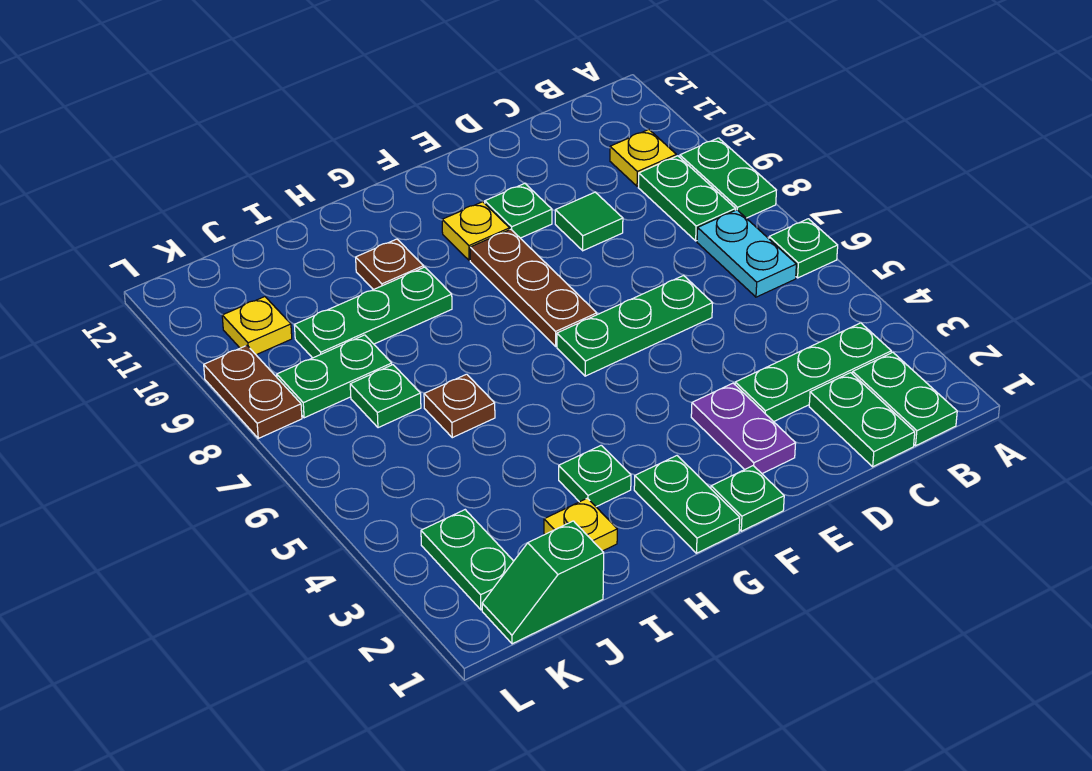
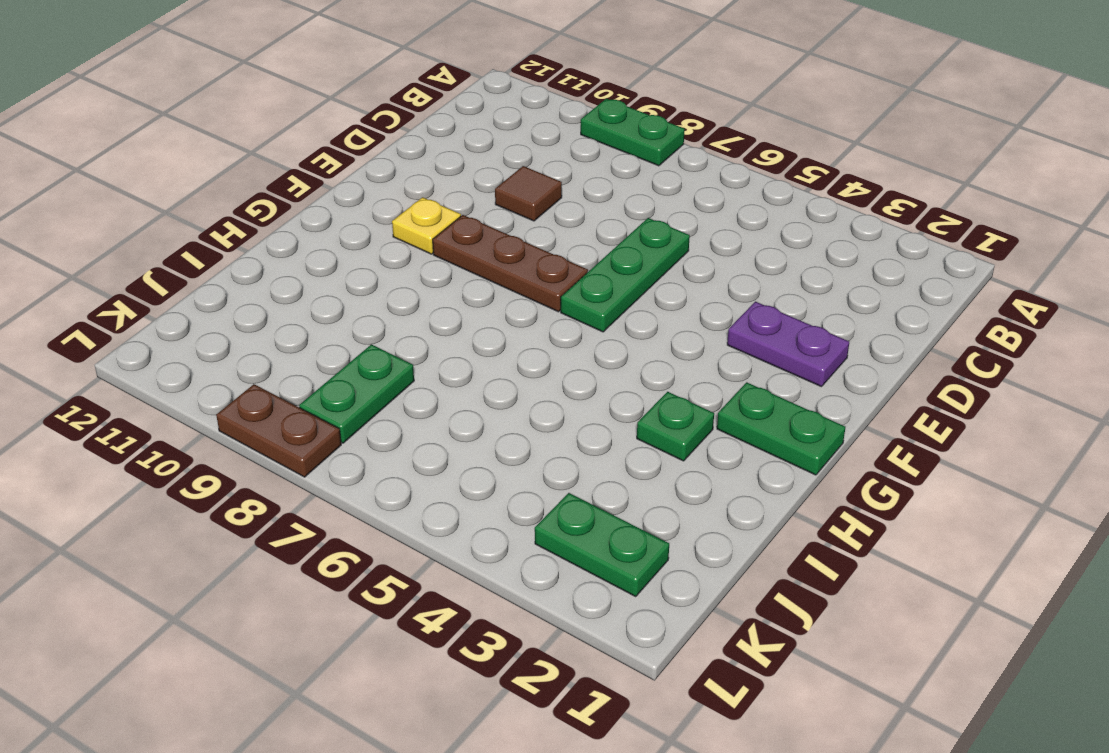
brown tile D9 level 1 -> green tile D9 level 1
none -> green plate A6 level 1
none -> green plate B1:B2 level 1
none -> green plate B3:D3 level 1

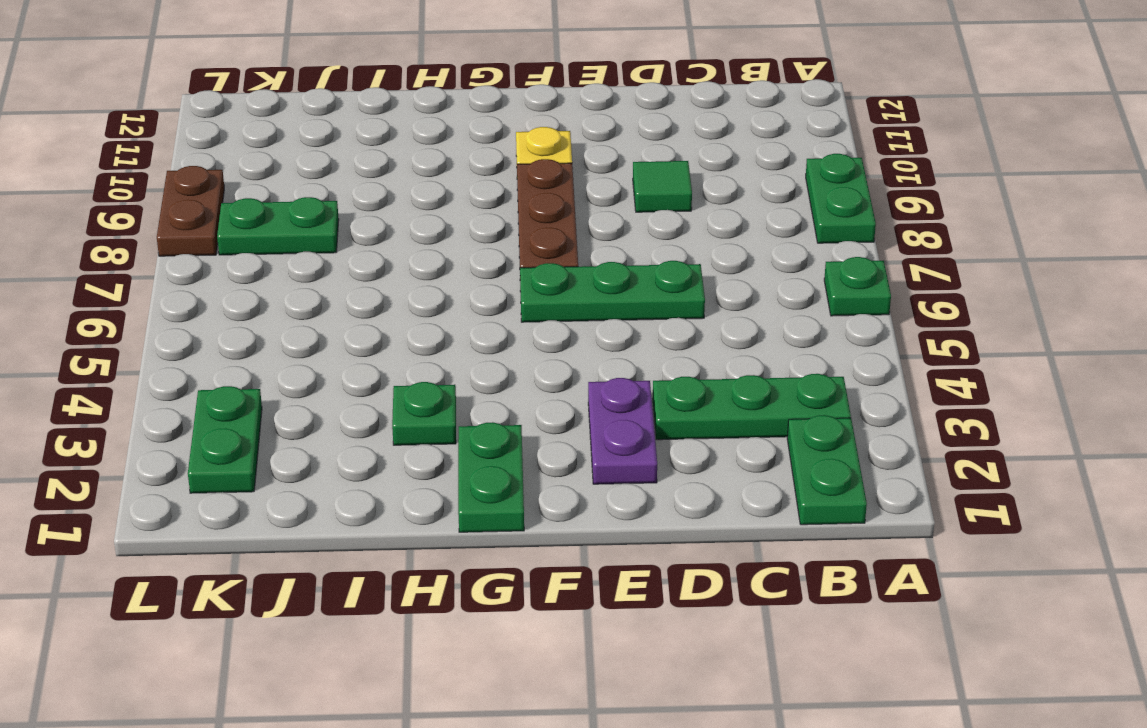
none -> cyan plate B6:B7 level 1
none -> green plate B8:B9 level 1
none -> yellow plate B10 level 1

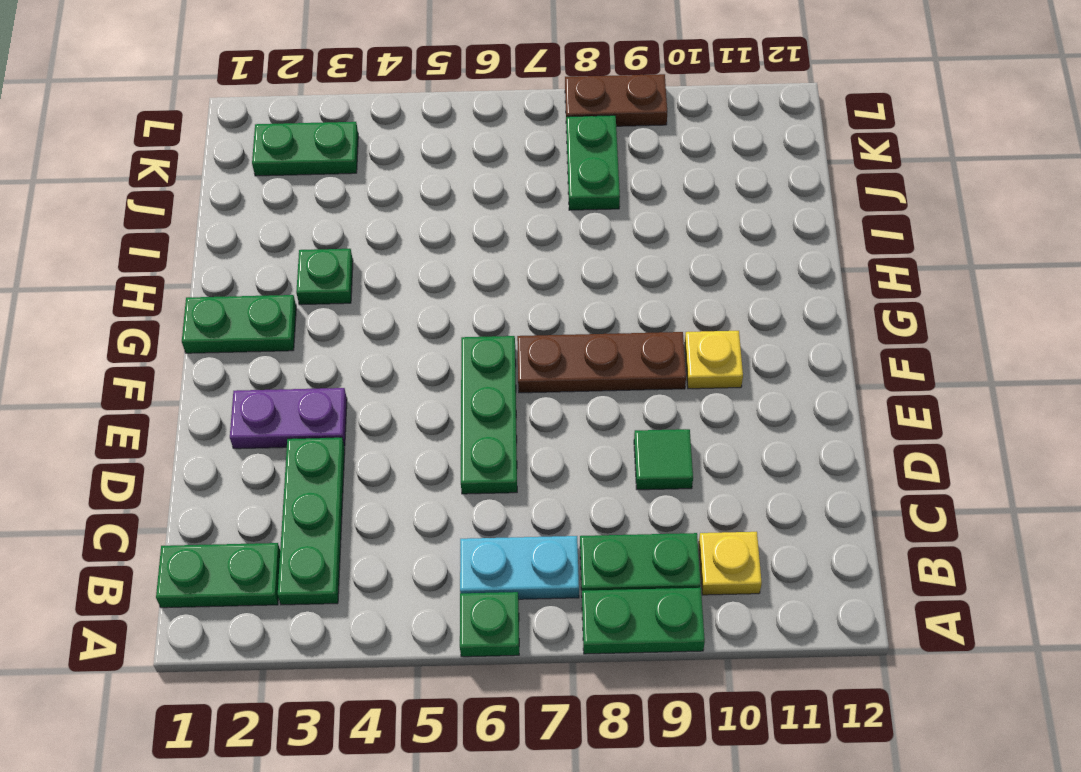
none -> green plate C1:C2 level 1
none -> green plate E10 level 1
none -> green plate F1 level 1

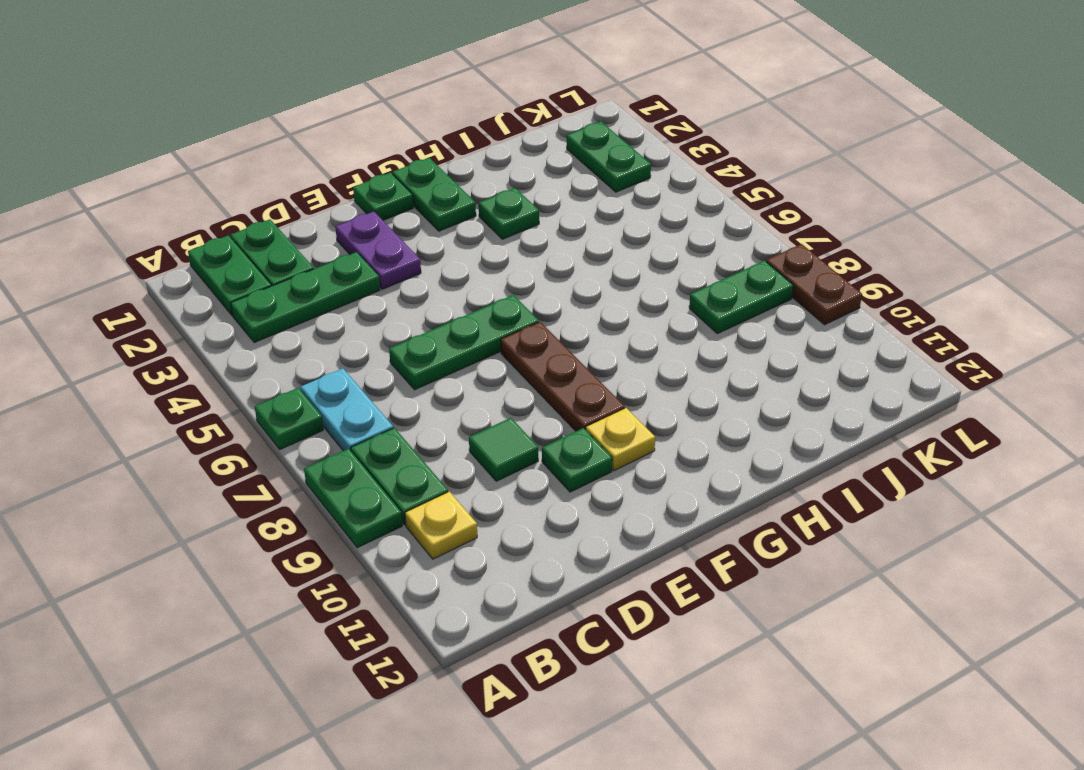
none -> green plate H9:J9 level 1
none -> brown plate H10 level 1
none -> yellow plate I2 level 1

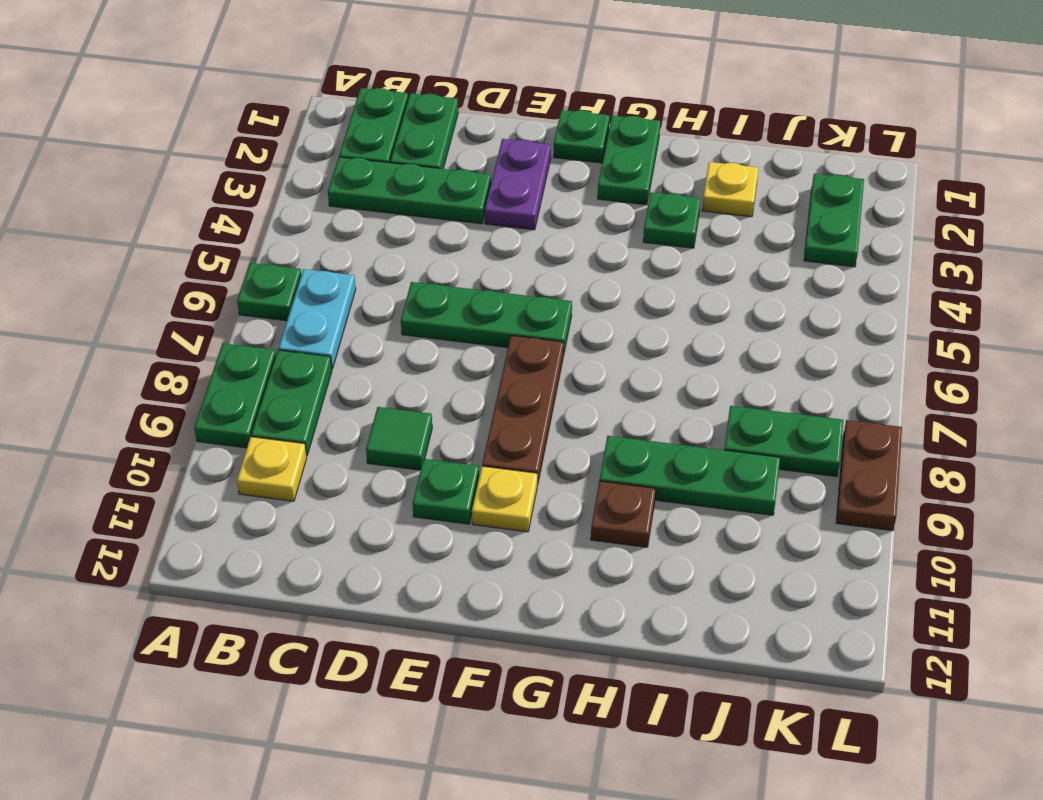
none -> brown plate I6 level 1
none -> green slope J1:K1 level 1 top J
none -> green plate J7 level 1

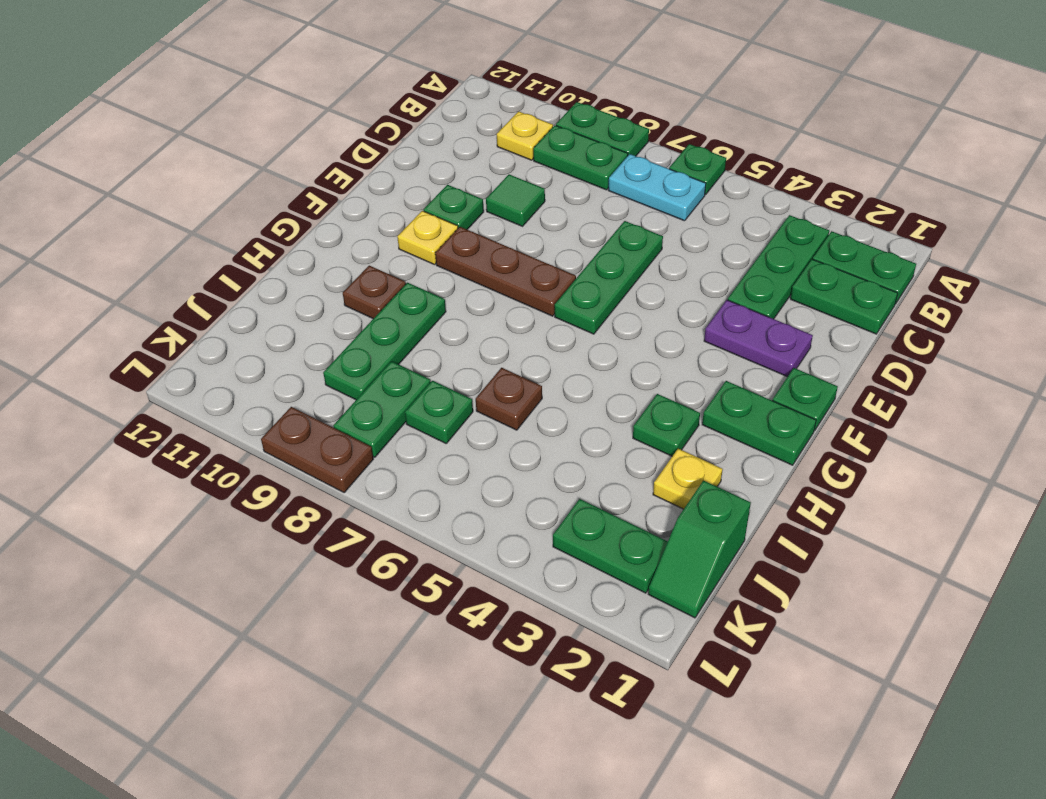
none -> yellow plate K10 level 1

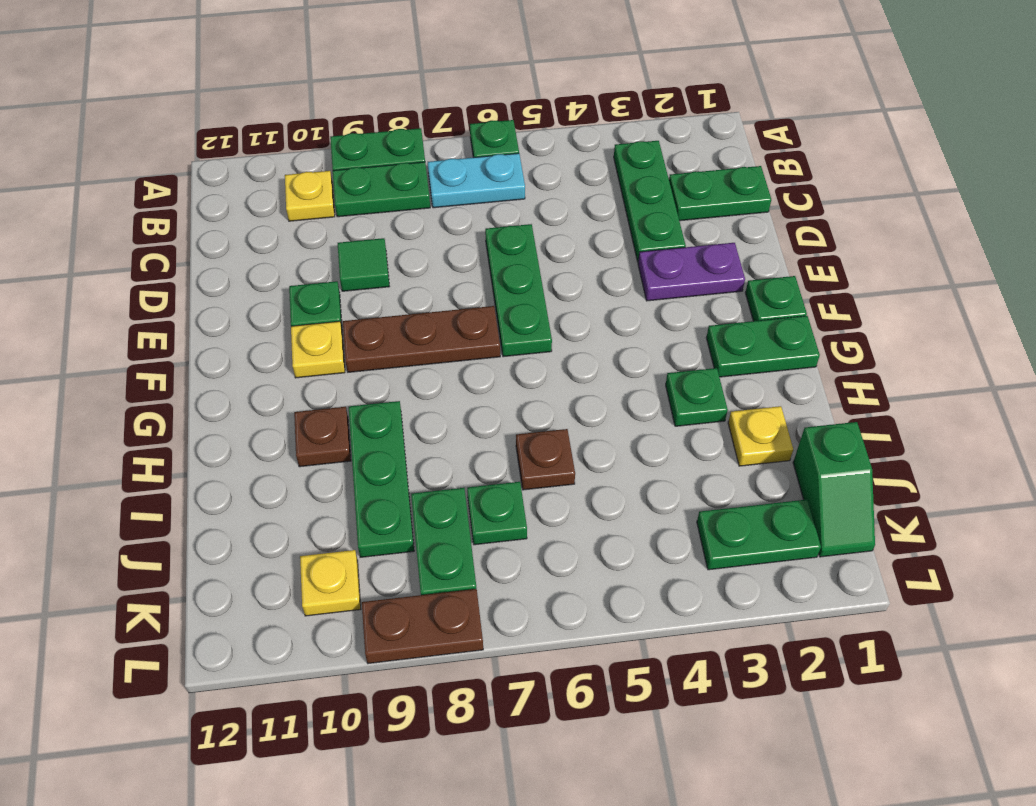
none -> green plate B1:B2 level 1

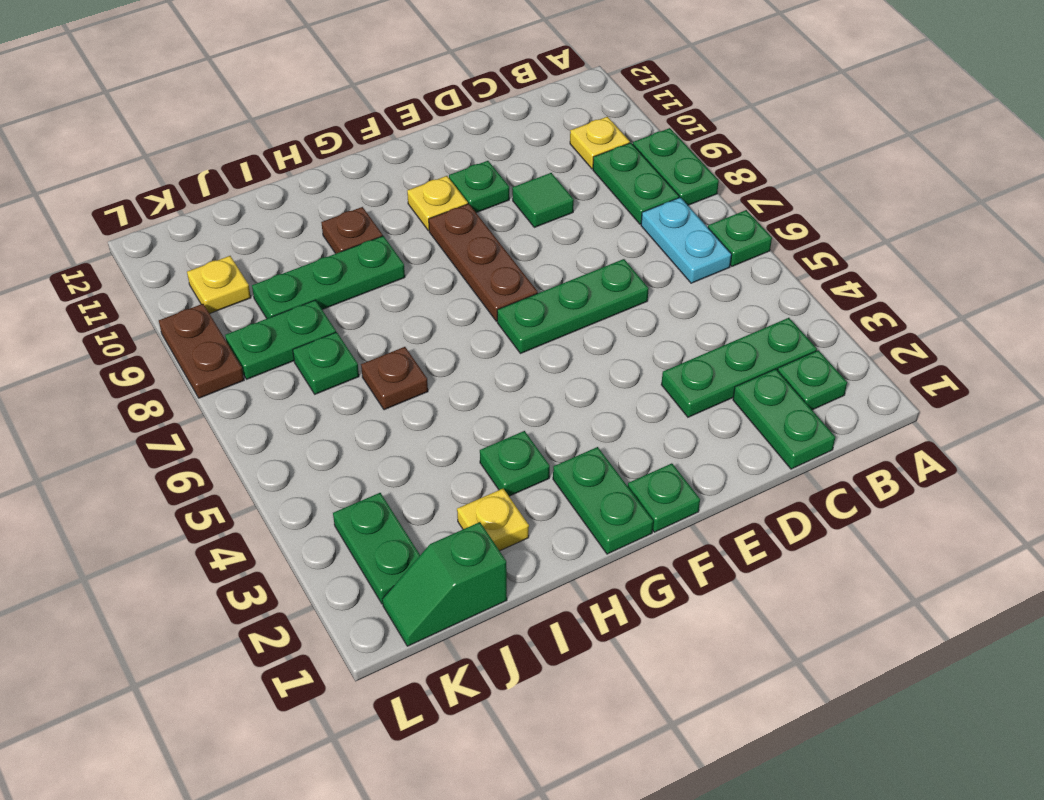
green plate B2 level 1 -> green plate B1:B2 level 1
none -> purple plate E2:E3 level 1

